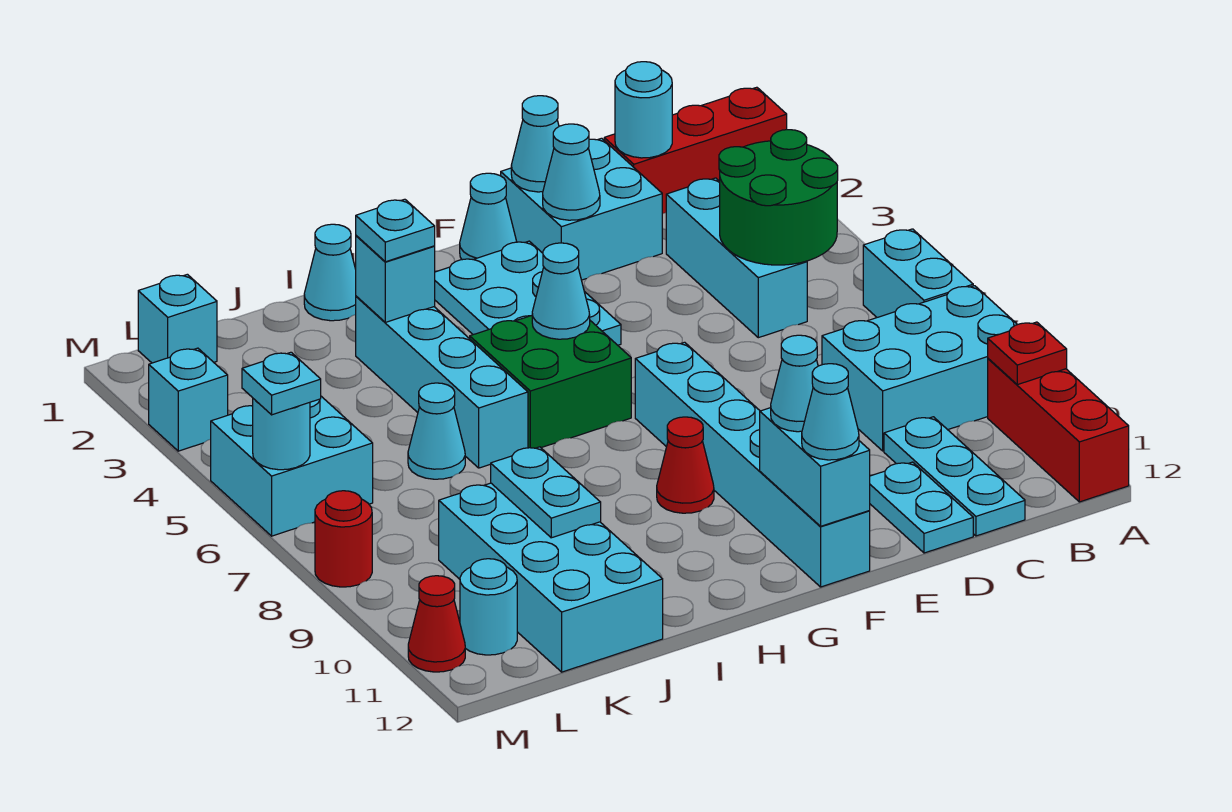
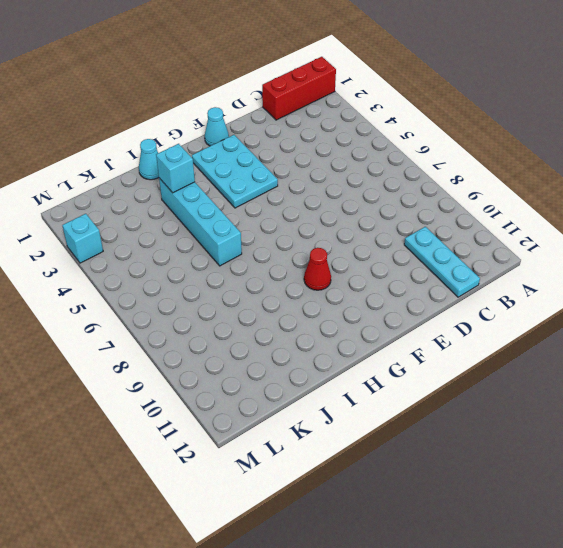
none -> cyan brick A6:A7 level 1
none -> cyan brick A8:C9 level 1
none -> red brick A10:A12 level 1
none -> cyan brick C3:C5 level 1

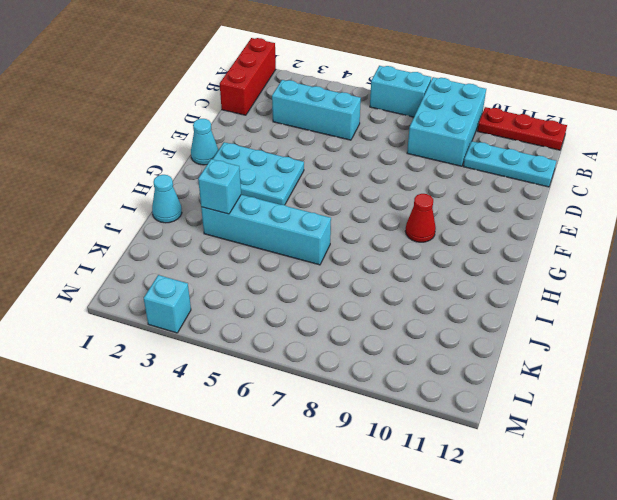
red plate A10:A12 level 1 -> red brick A10:A12 level 1
none -> cyan brick D1:E2 level 1
none -> cyan plate D11:D12 level 1
none -> cyan brick F7:F12 level 1
none -> green brick G5:H6 level 1

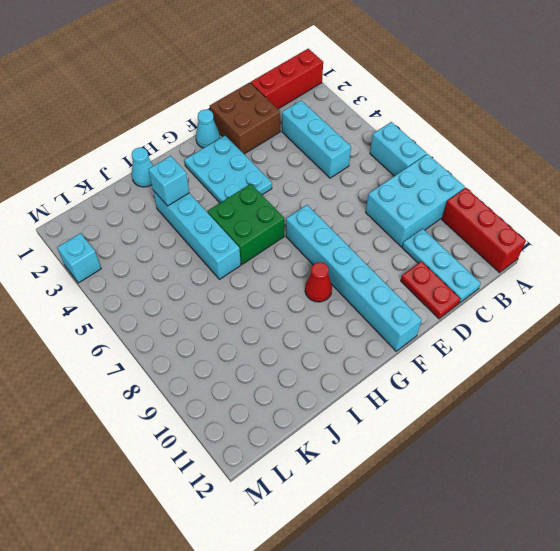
brown brick D1:E2 level 1 -> cyan brick D1:E2 level 1
red plate D11:D12 level 1 -> cyan plate D11:D12 level 1
none -> cyan cone J6 level 1
none -> cyan brick J9:K12 level 1
none -> cyan brick L1 level 1
none -> cyan brick L5:M6 level 1

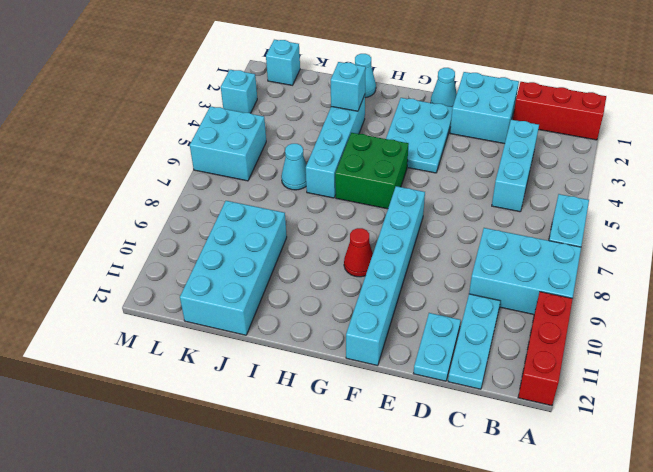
none -> cyan round brick L11 level 1
none -> red round brick M8 level 1
none -> red cone M11 level 1
none -> red plate A10 level 2

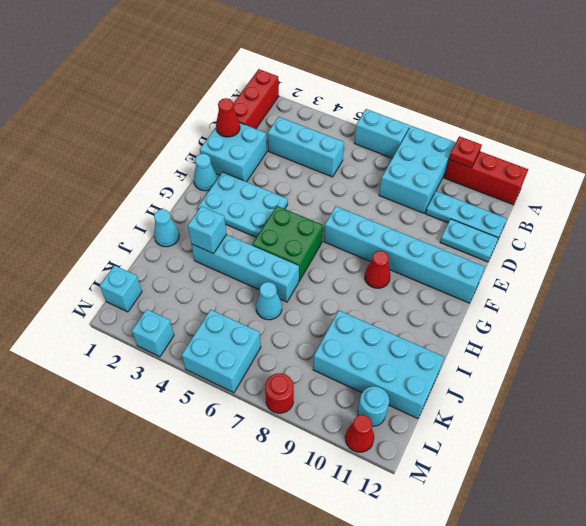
red cone D1 level 2 -> none
none -> green round brick B4:C5 level 2
none -> cyan round brick C1 level 2
none -> cyan cone E1 level 2
none -> cyan cone E2 level 2

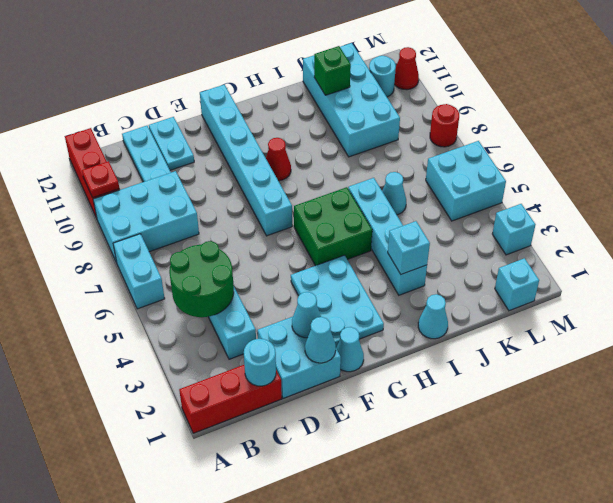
green brick J11 level 2 -> none
none -> cyan brick F11:F12 level 2
none -> cyan cone G5 level 2
none -> cyan plate J9:J10 level 2
none -> cyan round brick M6 level 2

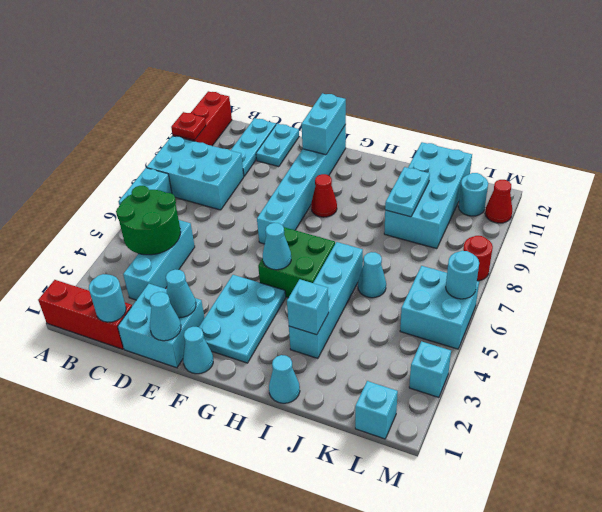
none -> cyan cone F11 level 3
none -> cyan cone F12 level 3
none -> cyan plate I3 level 3
none -> cyan plate M6 level 3

